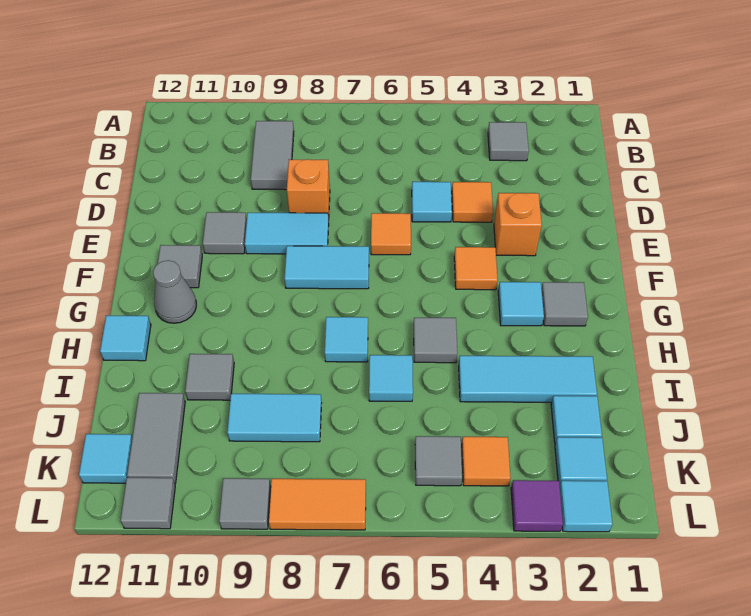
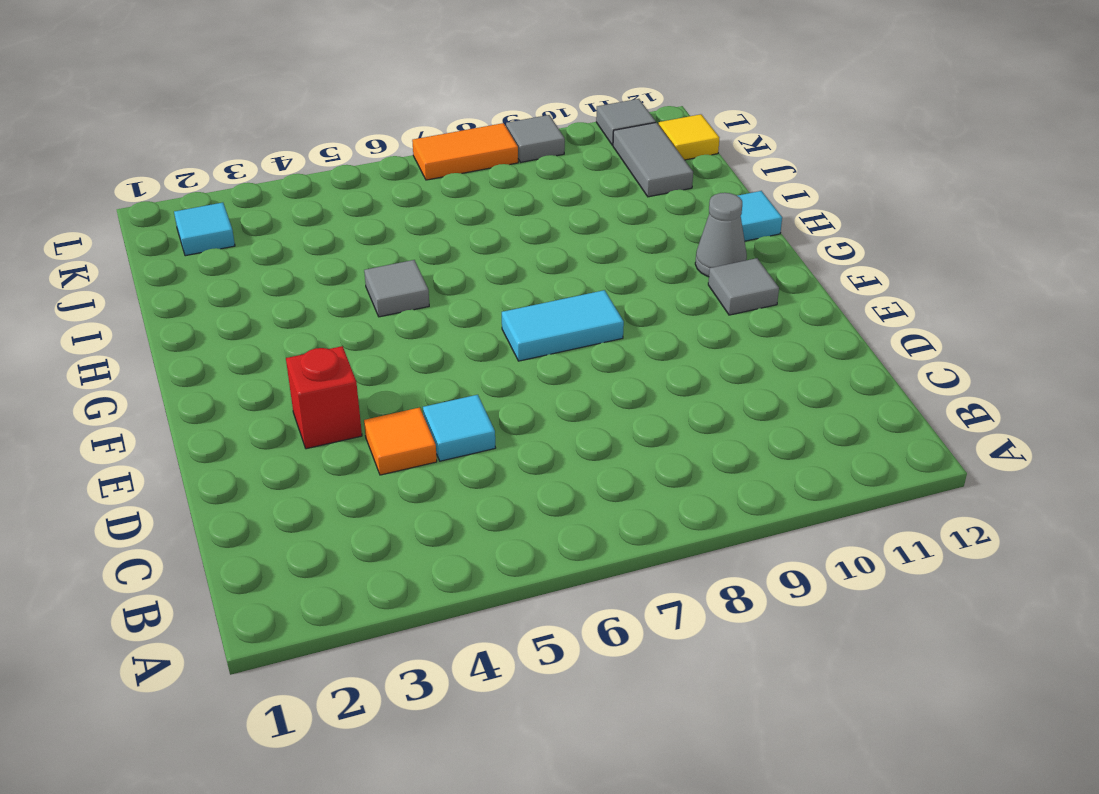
red brick E3 level 1 -> orange brick E3 level 1
yellow tile K12 level 1 -> cyan tile K12 level 1
none -> grey tile B3 level 1
none -> grey tile B9:C9 level 1
none -> orange brick D8 level 1
none -> orange tile E6 level 1

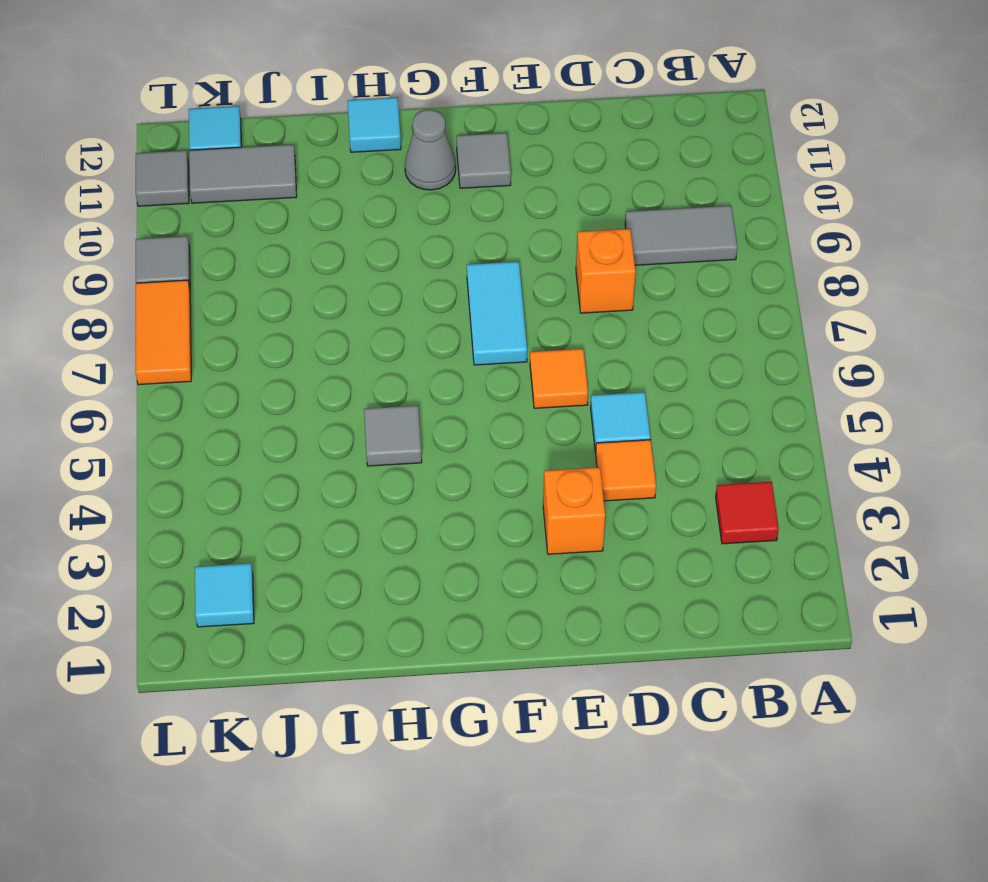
red tile B3 level 1 -> grey tile B3 level 1
none -> cyan tile E8:E9 level 1
none -> grey tile E10 level 1
none -> orange tile F4 level 1
none -> grey tile G2 level 1

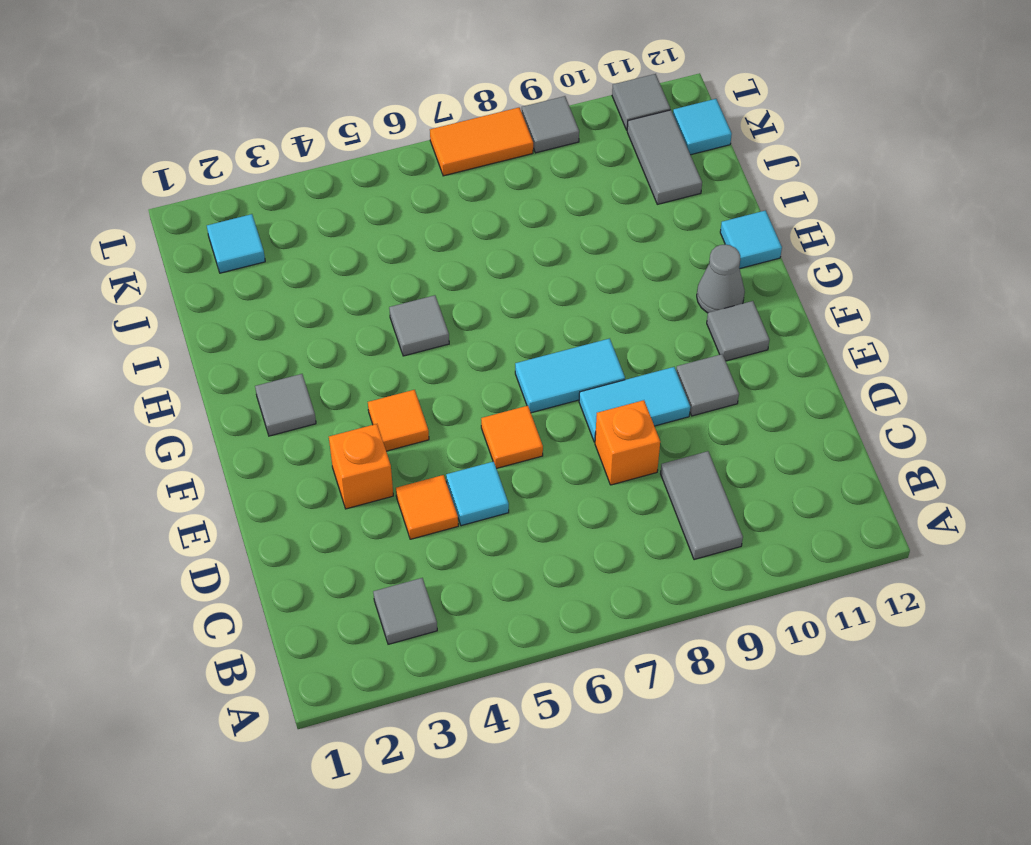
none -> cyan tile G3 level 1
none -> cyan tile H7 level 1
none -> cyan tile I2:I4 level 1
none -> cyan tile I6 level 1

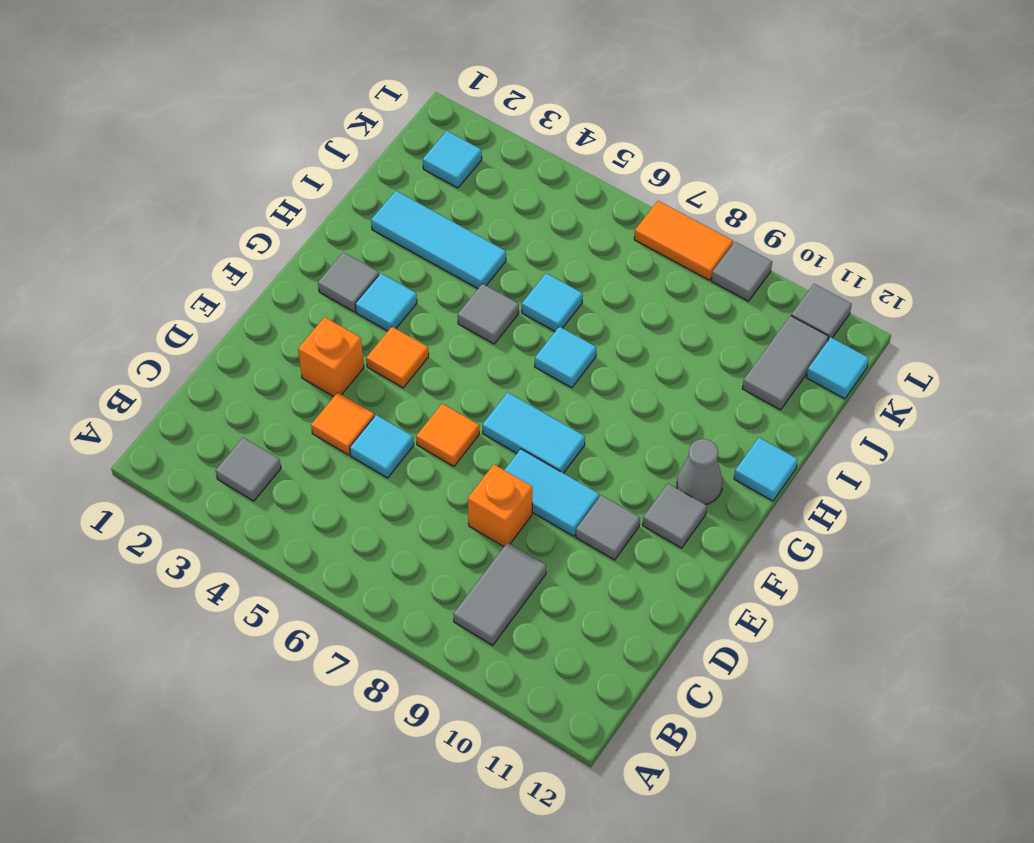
none -> grey tile I10 level 1
none -> cyan tile J2 level 1
none -> cyan tile J8:J9 level 1
none -> orange tile K4 level 1

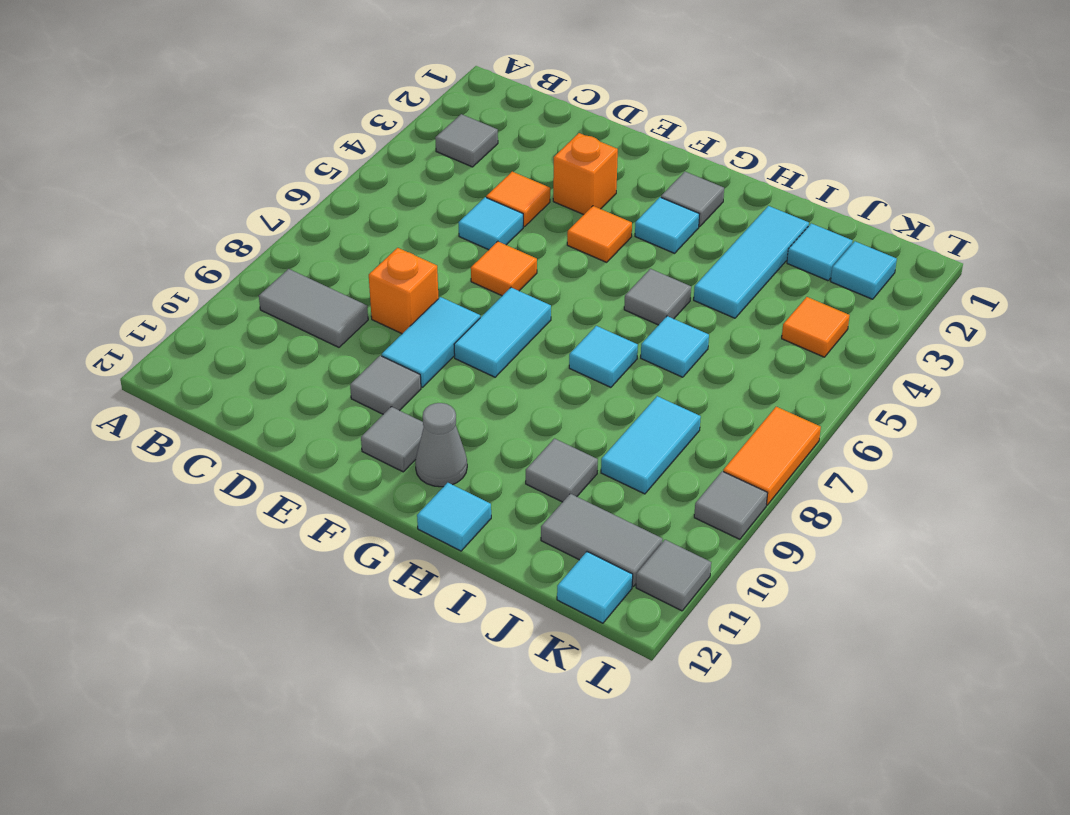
none -> grey tile K5 level 1
none -> cyan tile L2 level 1
none -> purple tile L3 level 1

